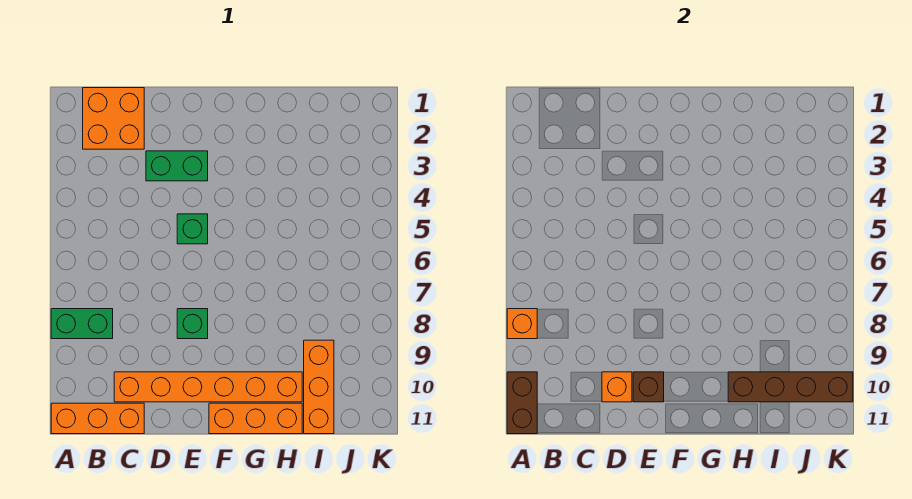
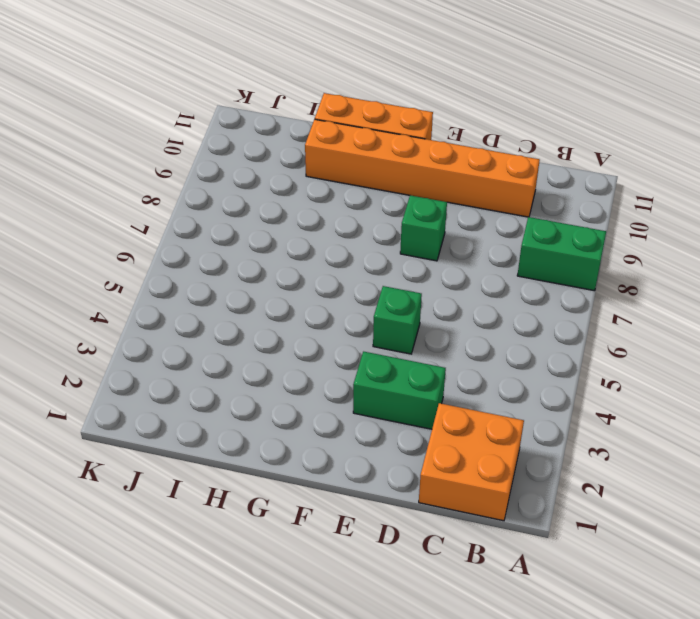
none -> orange brick A11:C11 level 1
none -> orange brick I9:I11 level 1
none -> orange brick A8 level 2

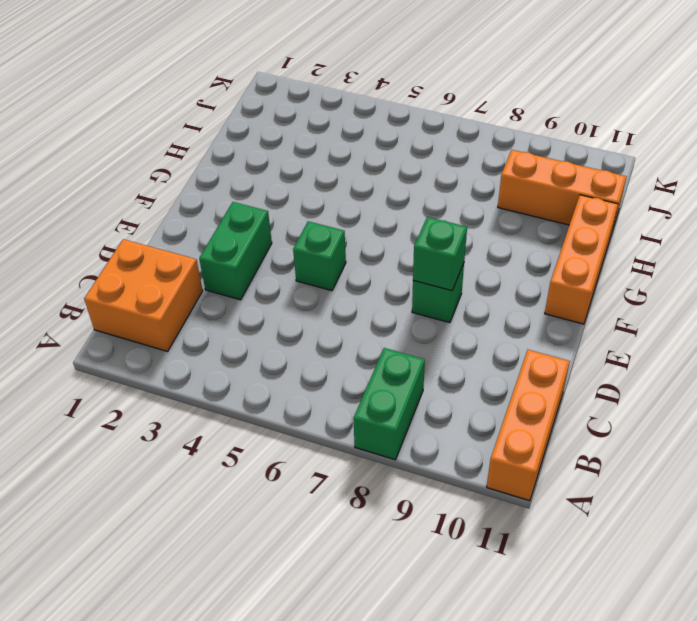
green brick E8 level 2 -> none
none -> orange brick C10:H10 level 1
none -> orange brick A8 level 2
none -> brown brick A10:A11 level 2

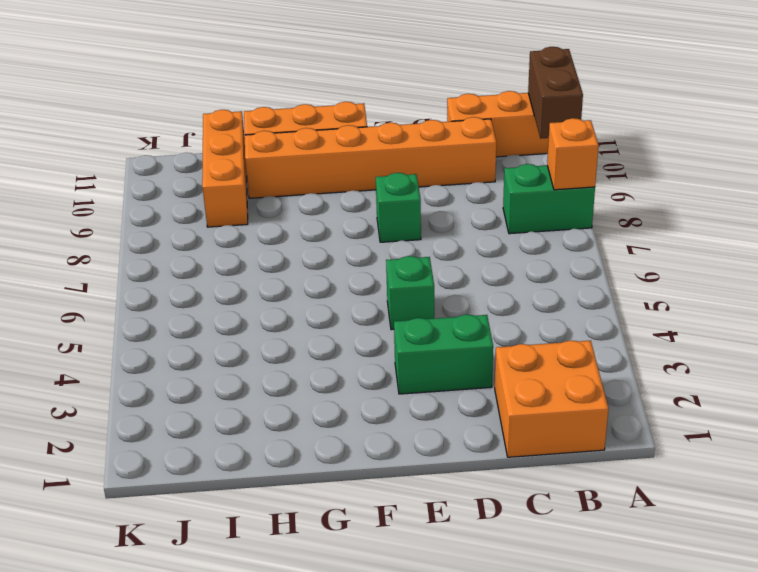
none -> orange brick D10 level 2
none -> brown brick E10 level 2
none -> brown brick H10:K10 level 2

